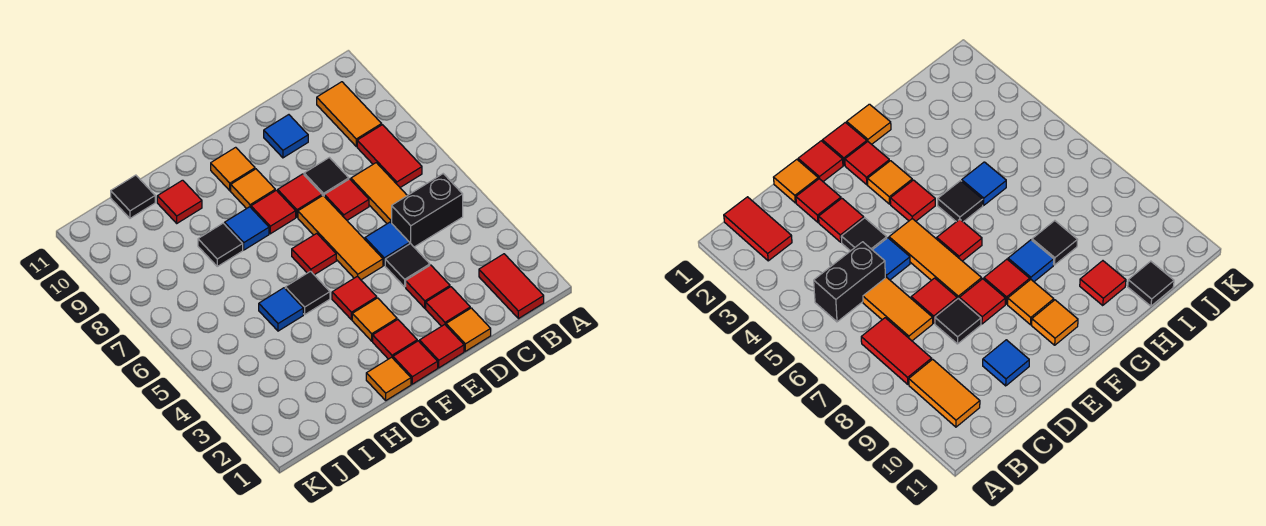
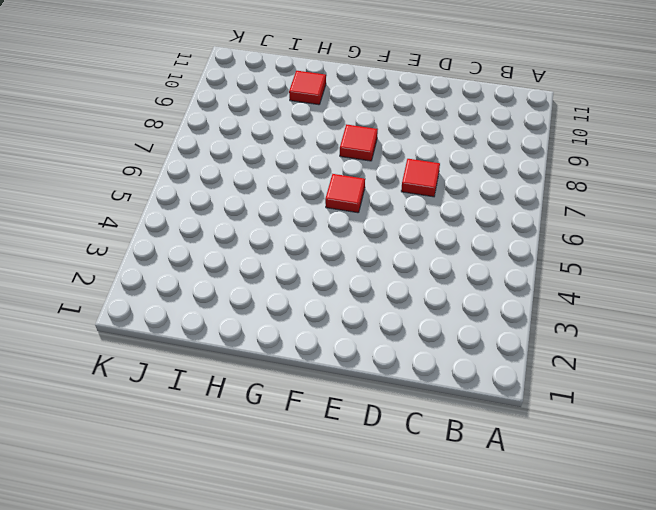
none -> red tile B1:B2 level 1
none -> black brick B5:C5 level 1
none -> red tile B7:B8 level 1
none -> orange tile B9:B10 level 1

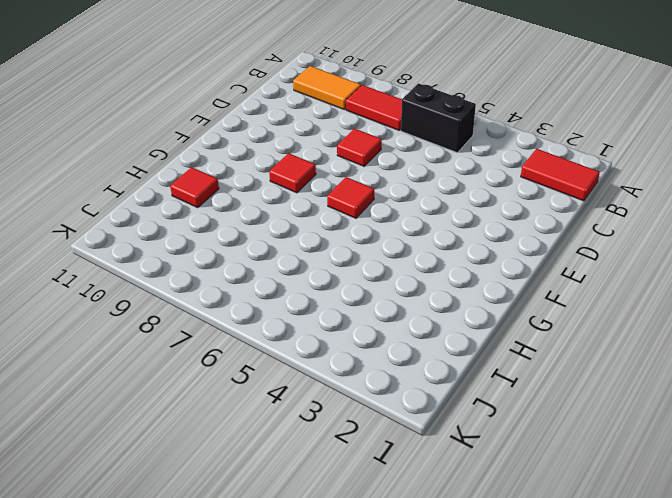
black brick B5:B6 level 1 -> black brick B5:C5 level 1
none -> orange tile C6:C7 level 1
none -> orange tile D1 level 1
none -> red tile D2 level 1
none -> red tile D3 level 1

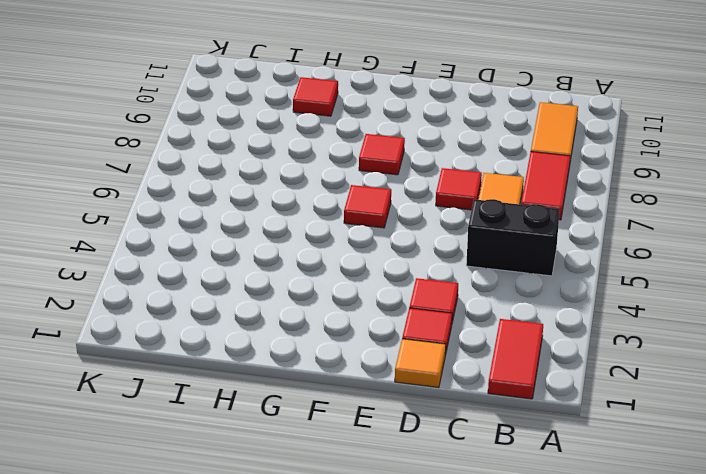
none -> black tile D4 level 1
none -> blue tile D5 level 1
none -> black tile D8 level 1
none -> blue tile D10 level 1

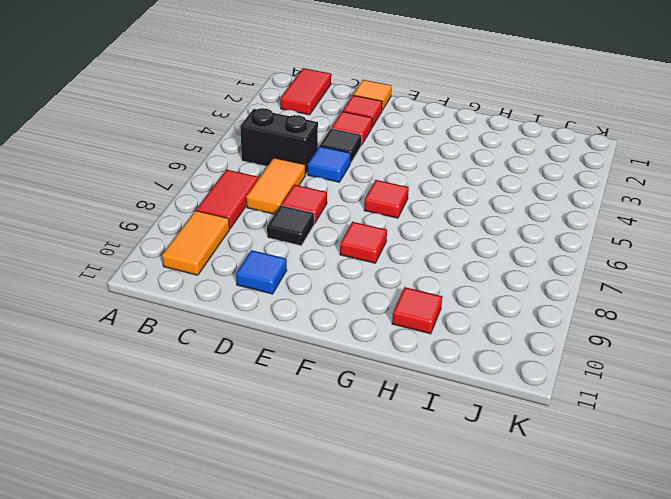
none -> red tile E1 level 1
none -> orange tile E5:E7 level 1
none -> red tile E8 level 1
none -> red tile F1 level 1

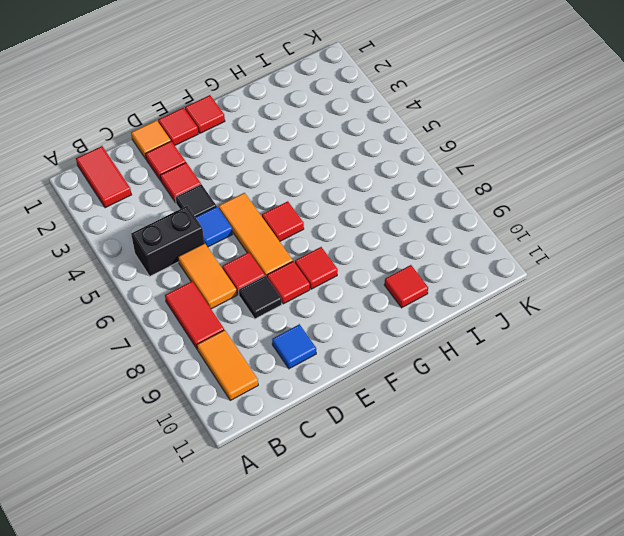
none -> red tile F2 level 1
none -> orange tile F3 level 1
none -> red tile F4 level 1
none -> orange tile F9 level 1

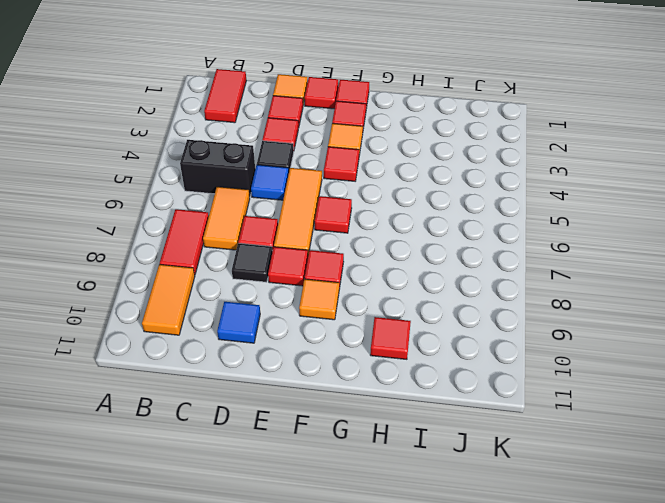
none -> orange tile F10 level 1
none -> orange tile G1 level 1
none -> black tile G5 level 1
none -> blue tile G8 level 1

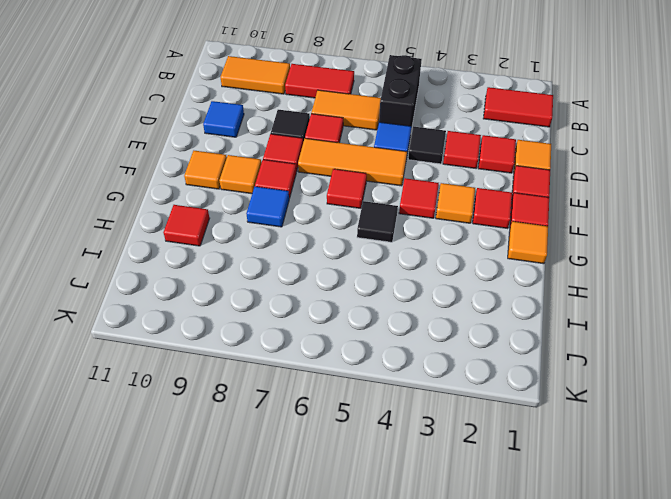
none -> blue tile H5 level 1
none -> black tile H8 level 1
none -> black tile I11 level 1

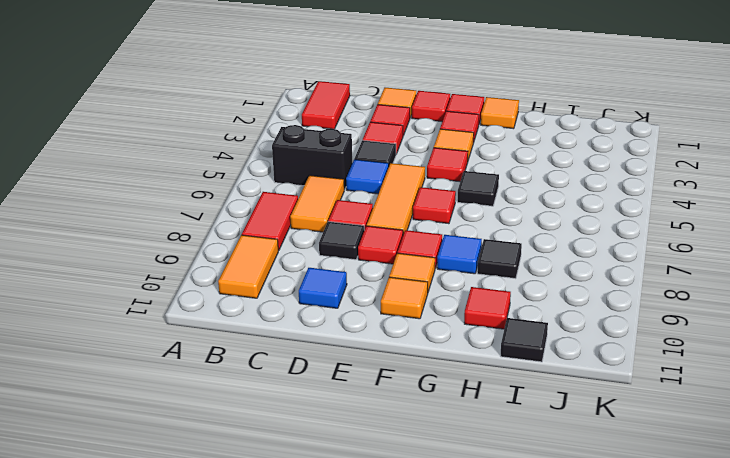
none -> blue tile H5 level 1

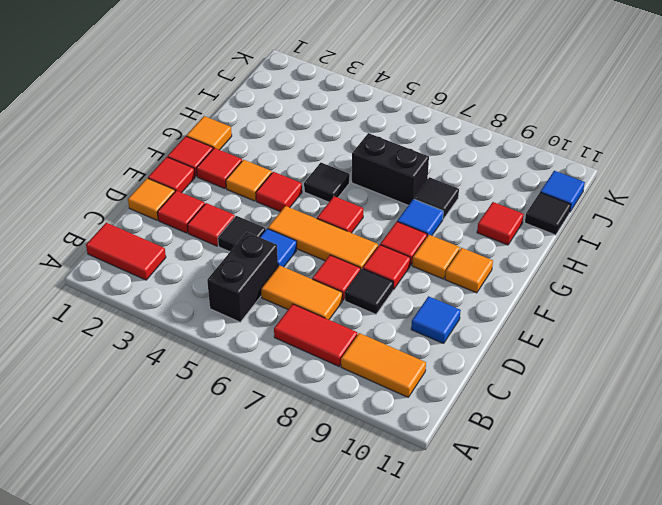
black brick H6:H7 level 1 -> none
blue tile J11 level 1 -> blue tile H5 level 1

